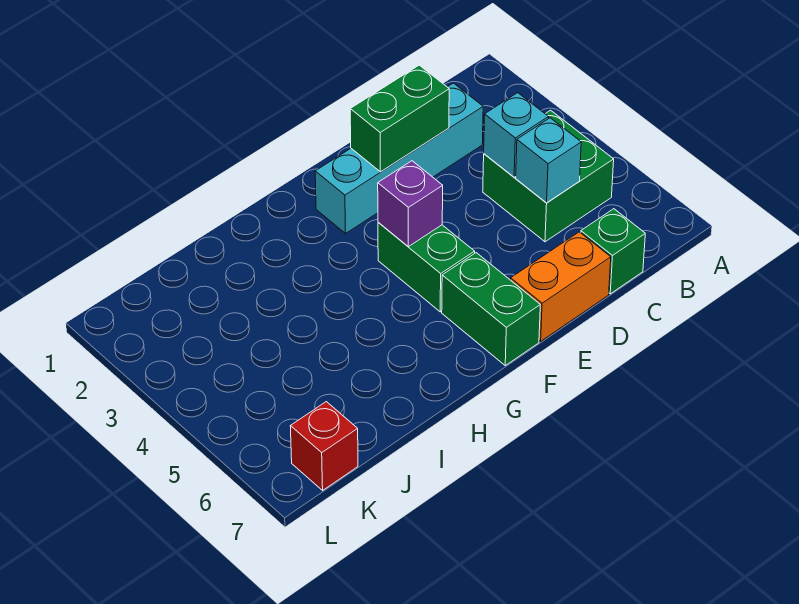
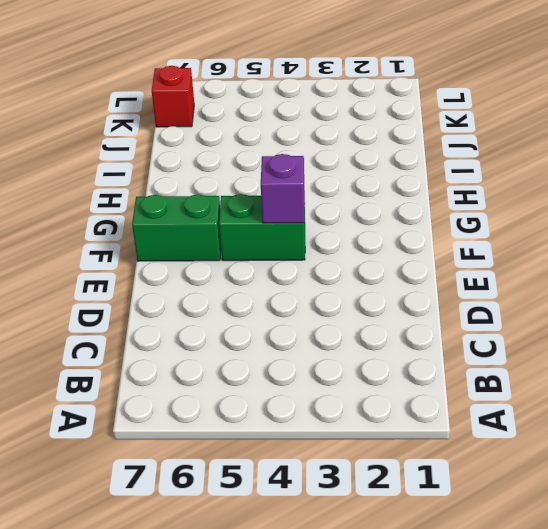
none -> green brick B4:C5 level 1
none -> cyan brick C2:F2 level 1

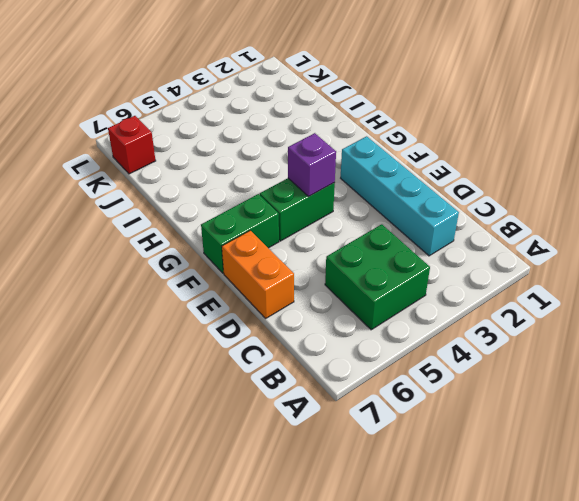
none -> green brick C7 level 1
none -> cyan brick C4 level 2

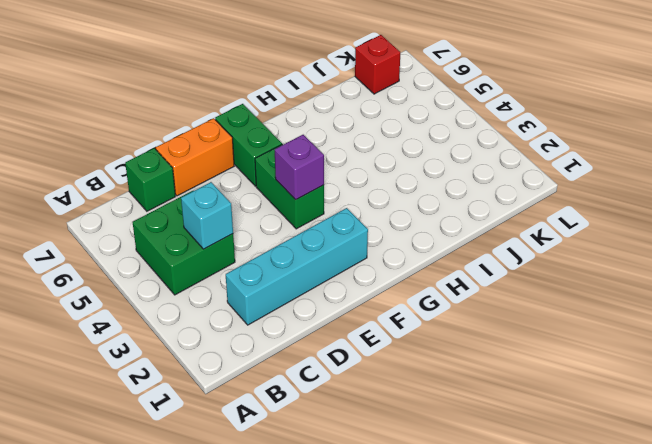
none -> cyan brick C5 level 2
none -> green brick D2:E2 level 2

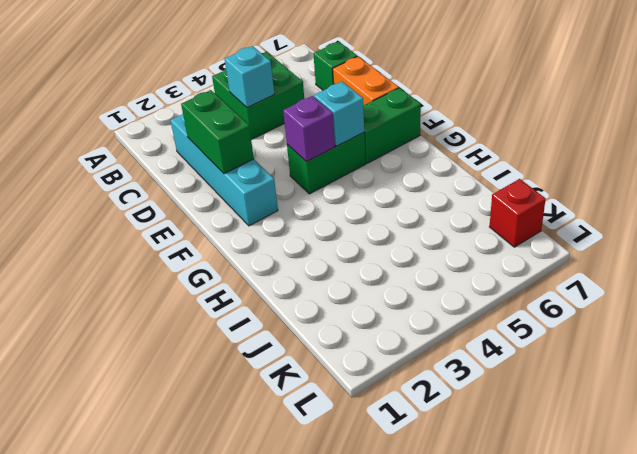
cyan brick F5 level 2 -> cyan brick C5 level 2

